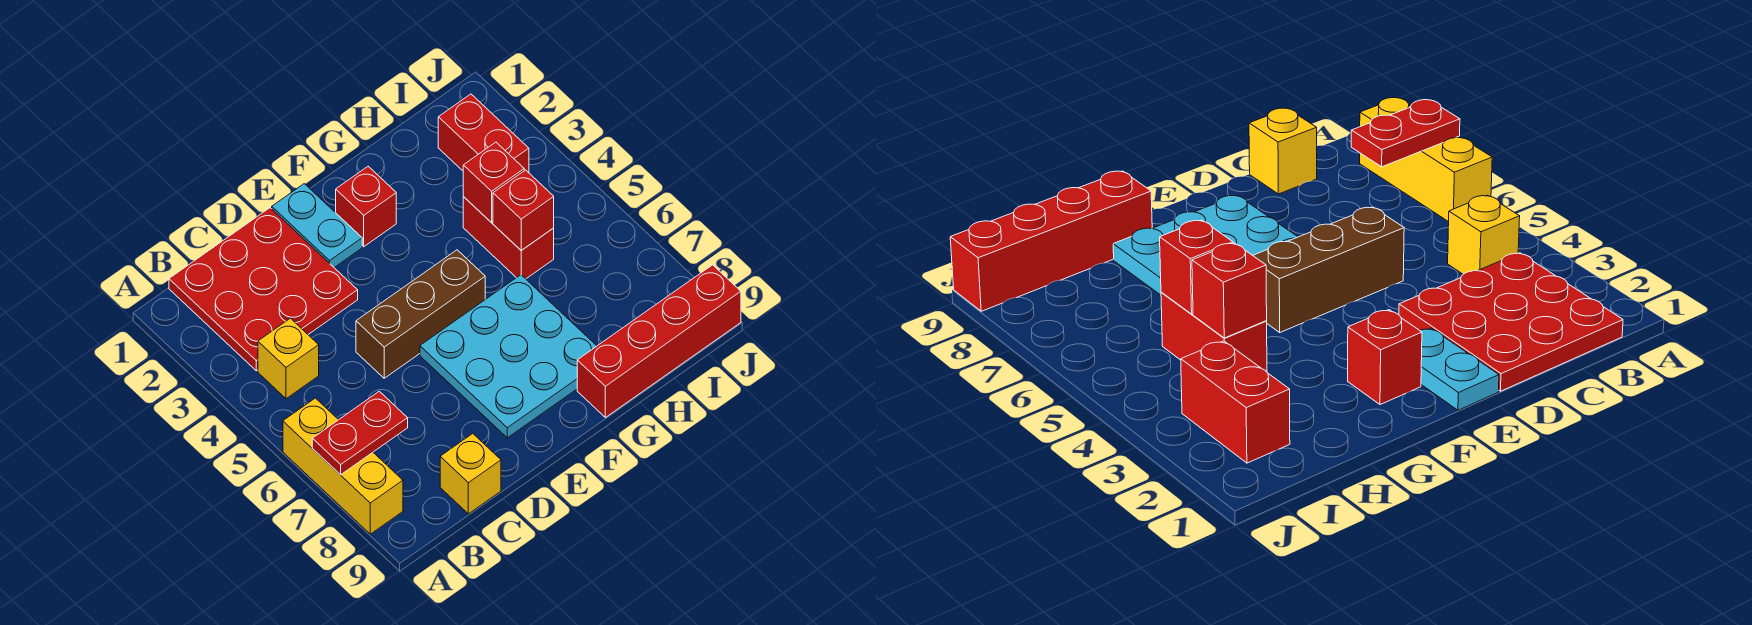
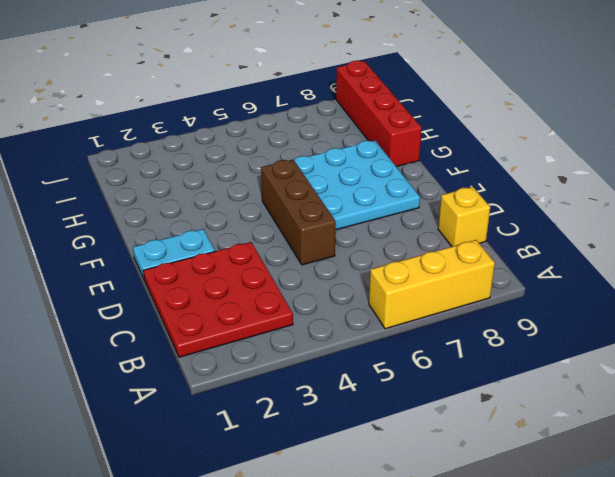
none -> yellow brick B4 level 1
none -> red brick F2 level 1
none -> red brick H4:H5 level 1

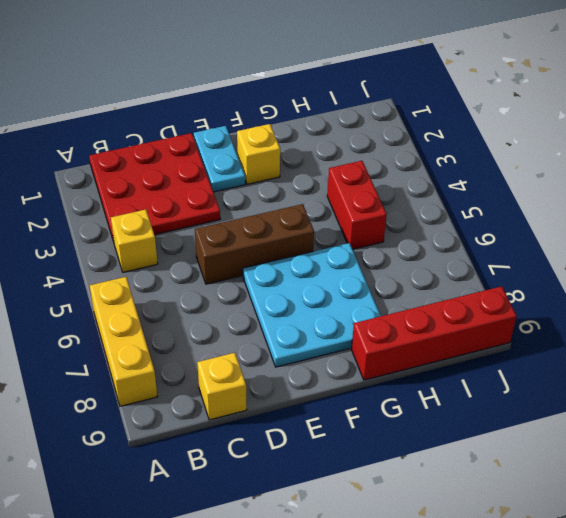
yellow brick F2 level 1 -> red brick F2 level 1
none -> red brick I2:I3 level 1
none -> red plate A7:B7 level 2
none -> red brick H4 level 2

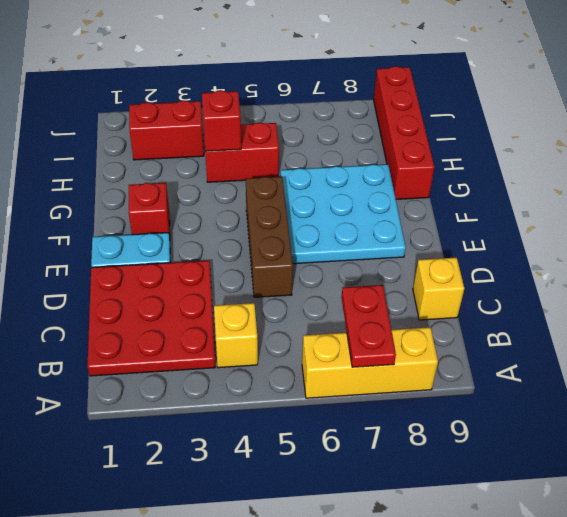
none -> red brick H5 level 2

